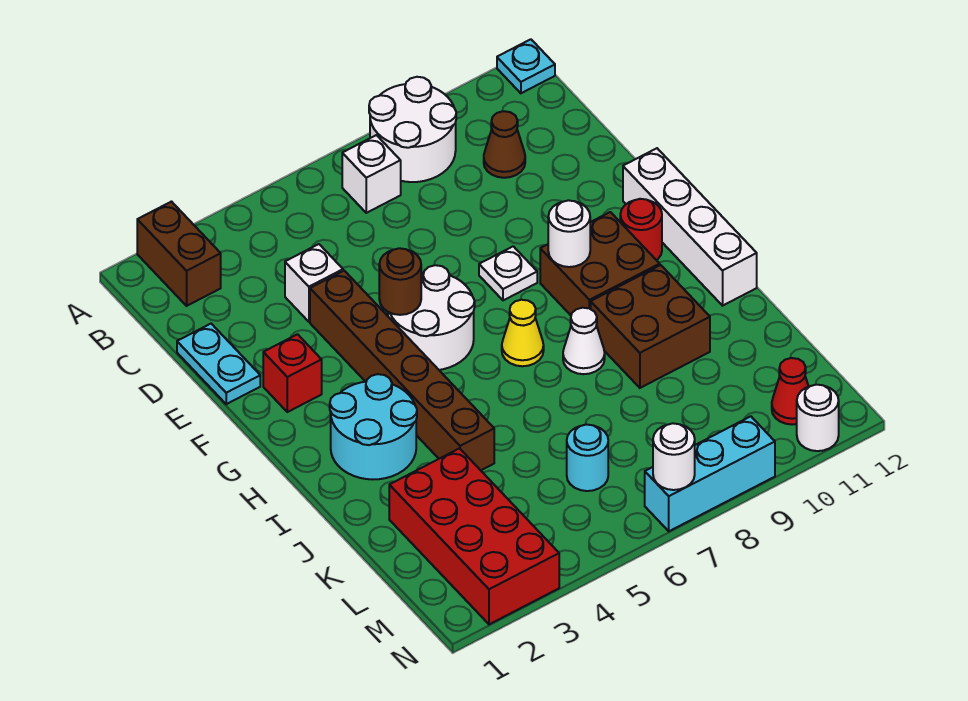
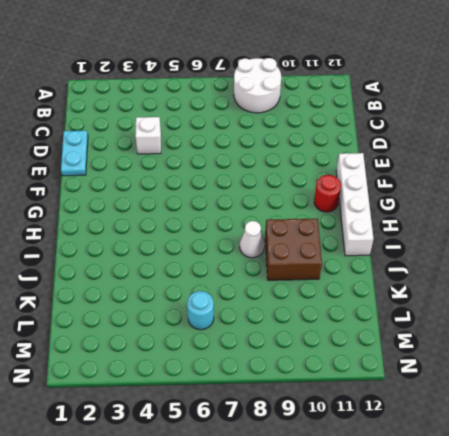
none -> brown brick A2:B2 level 1
none -> cyan plate A12 level 1
none -> white brick B7 level 1

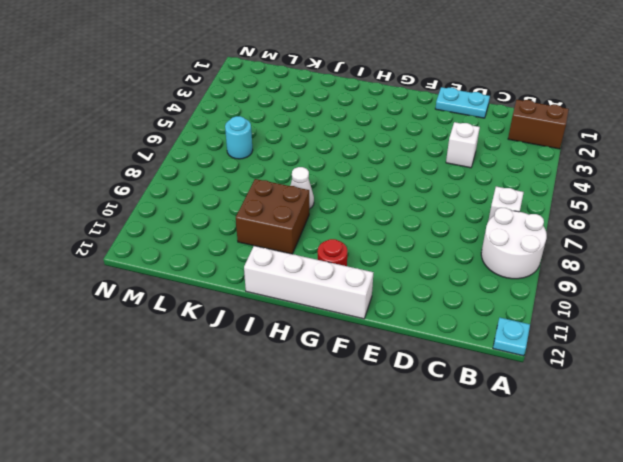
none -> brown cone C10 level 1
none -> brown brick E4:J4 level 1
none -> red brick F2 level 1

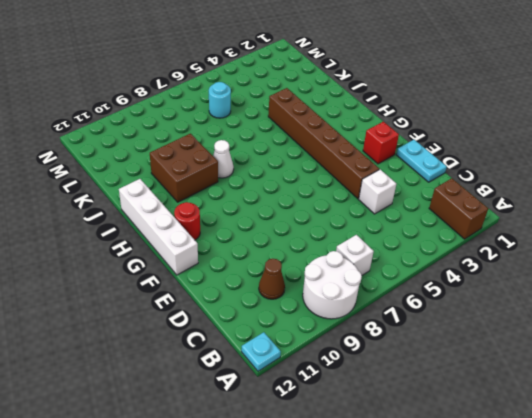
none -> white round brick F5:G6 level 1
none -> white plate F8 level 1
none -> brown brick G9:H10 level 1

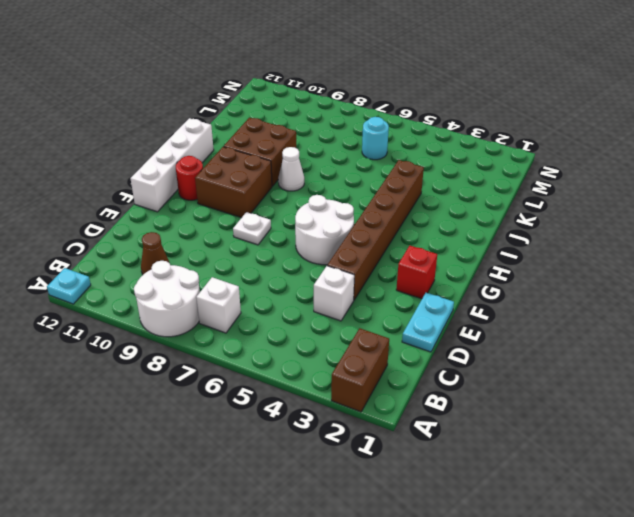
none -> cyan round brick H2:I3 level 1
none -> yellow cone H7 level 1
none -> red brick K2:N3 level 1

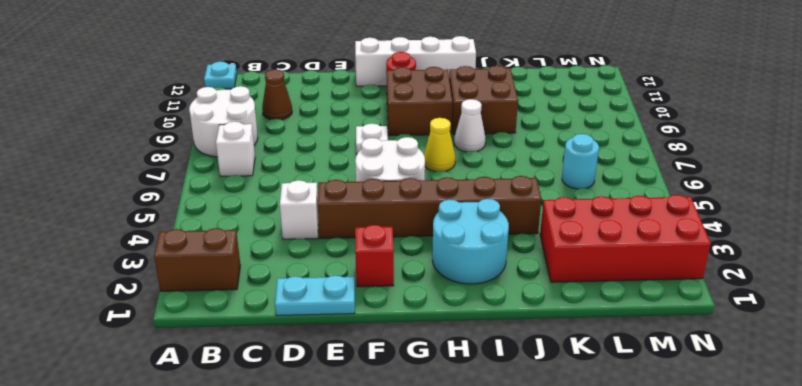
none -> red cone M11 level 1
none -> cyan brick N7:N9 level 1
none -> white round brick N11 level 1

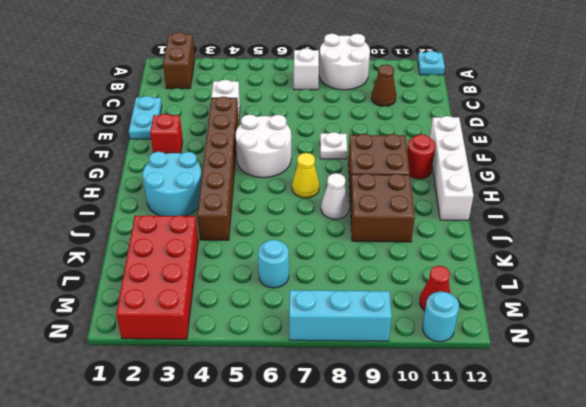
cyan round brick N11 level 1 -> white round brick N11 level 1
none -> brown round brick F5 level 2
none -> white round brick G9 level 2
none -> white round brick N7 level 2

